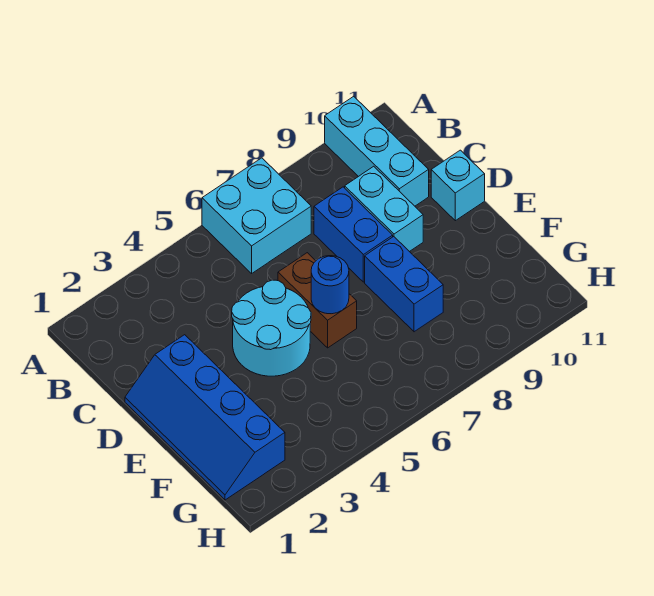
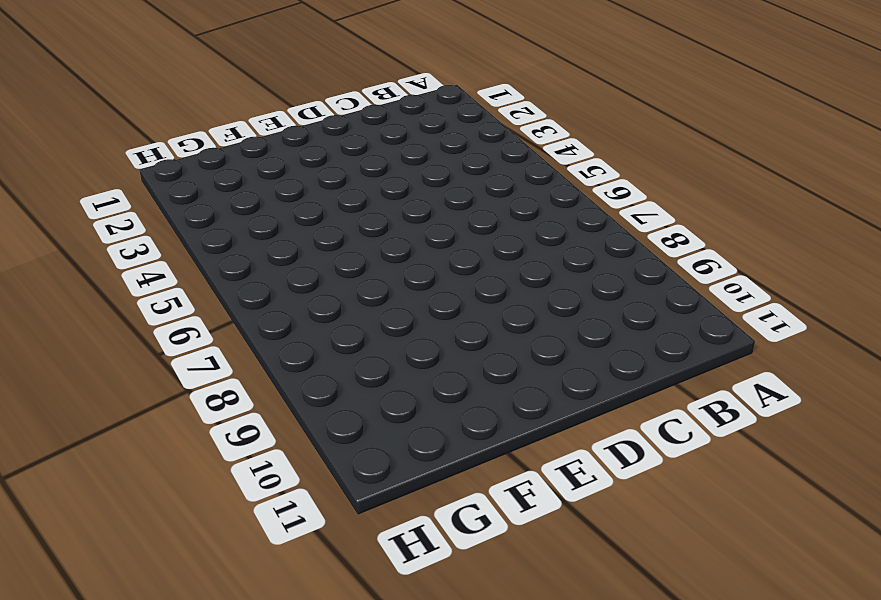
none -> cyan brick A6:B7 level 1
none -> cyan brick A10:C10 level 1

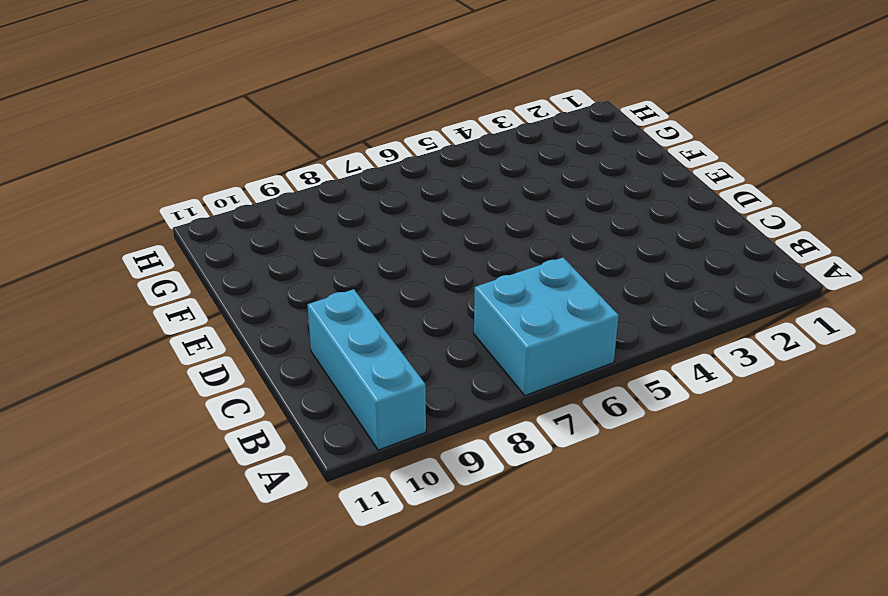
none -> blue brick C8:D8 level 1
none -> cyan brick C9:D9 level 1

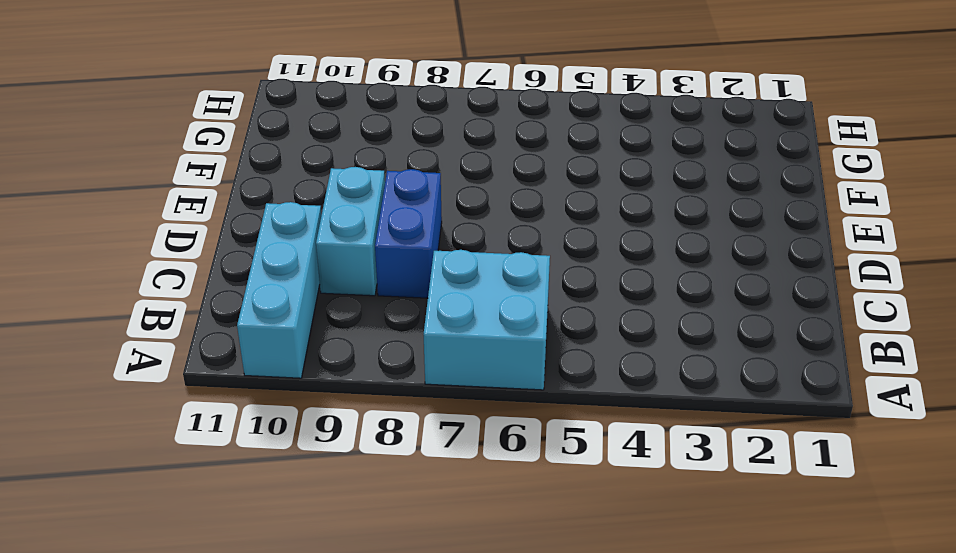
none -> blue slope D1:G2 level 1 top 2
none -> cyan round brick D4:E5 level 1

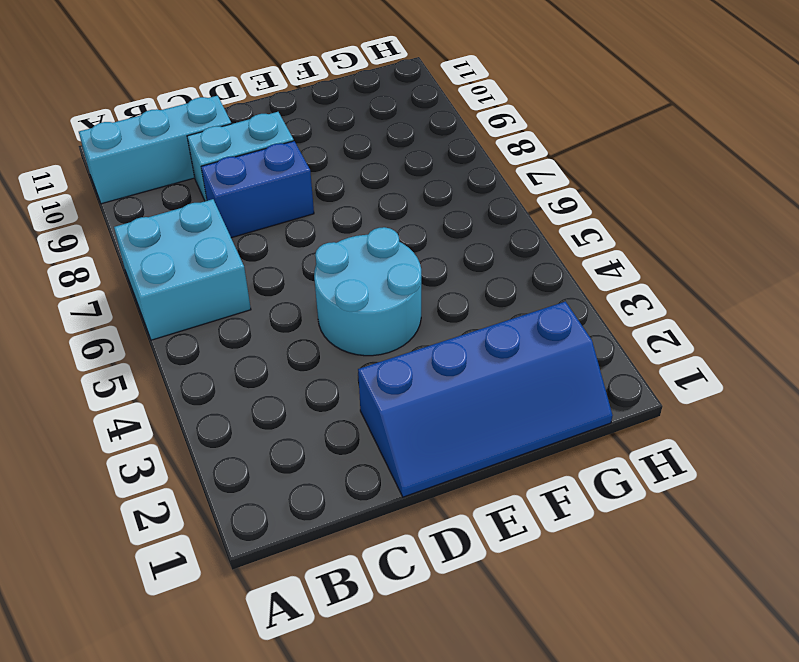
none -> brown brick D6:E6 level 1
none -> cyan brick D11 level 1

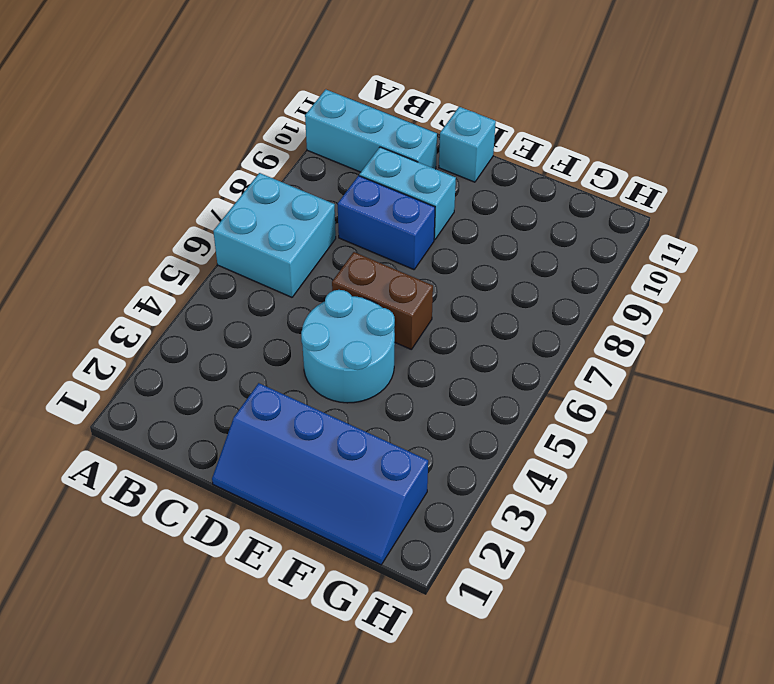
none -> blue brick E8:F8 level 1
none -> blue round brick E6 level 2

